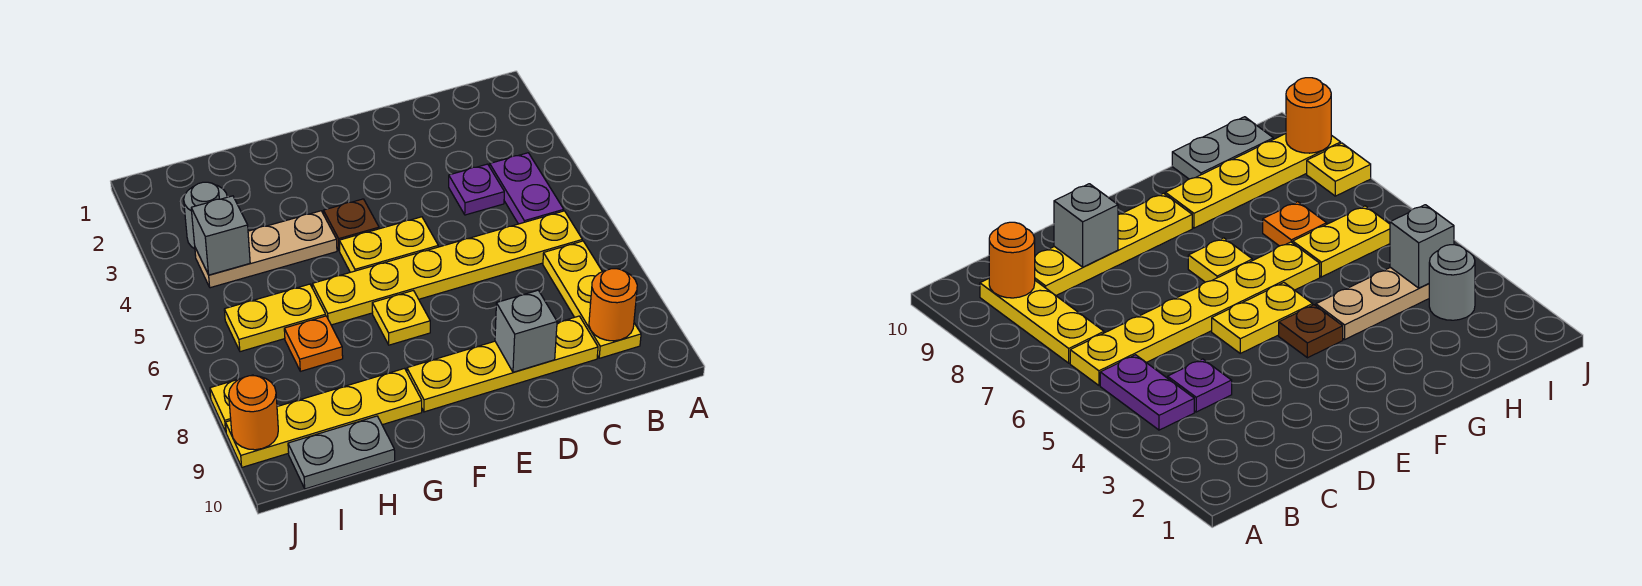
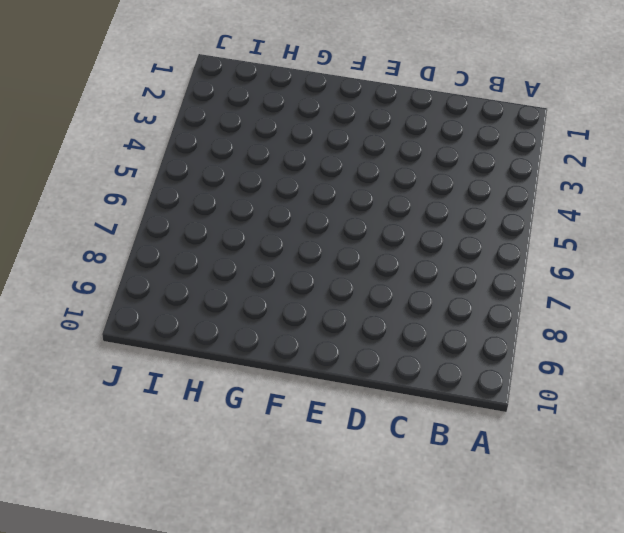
none -> purple plate B4:B5 level 1
none -> yellow plate B6:G6 level 1
none -> yellow plate B7:B9 level 1

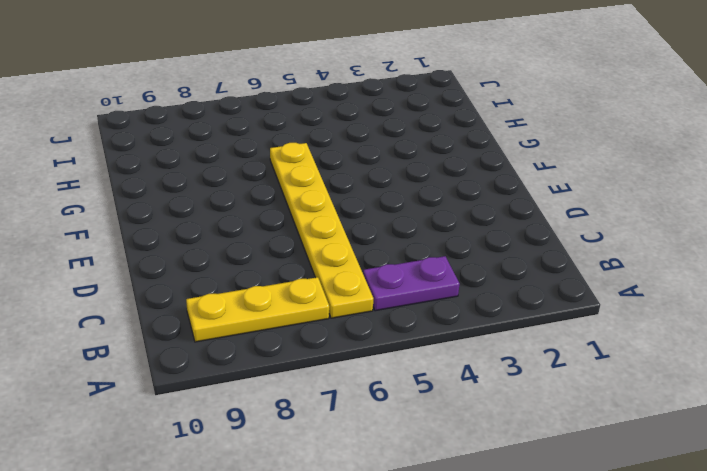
none -> purple plate C4 level 1
none -> yellow plate C9:F9 level 1
none -> yellow plate E5:F5 level 1

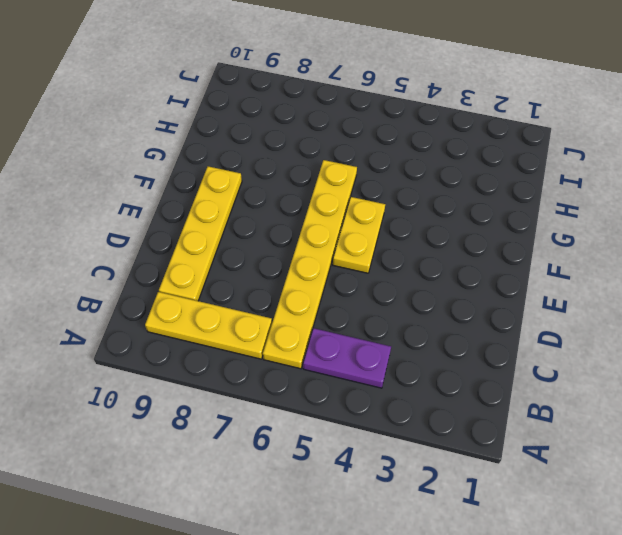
none -> purple plate C4 level 1
none -> brown plate F4 level 1
none -> yellow plate F7 level 1

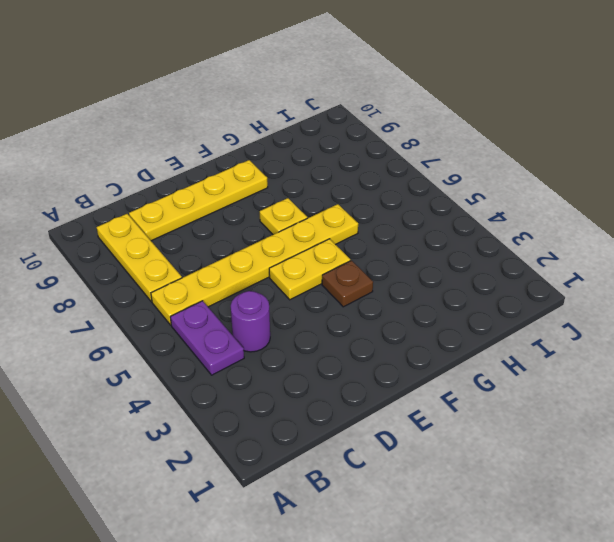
purple round brick C4 level 1 -> purple plate C4 level 1
none -> tan plate G4:I4 level 1
none -> yellow plate G9:J9 level 1
none -> yellow plate H6:I6 level 1

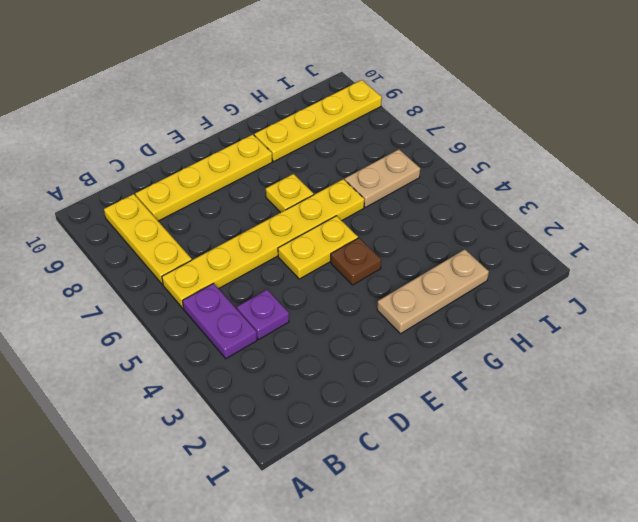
tan plate F2:H2 level 1 -> tan plate G4:I4 level 1
tan plate H6:I6 level 1 -> yellow plate H6:I6 level 1
none -> orange plate H7 level 1
none -> grey plate H10:I10 level 1
none -> grey round brick I3 level 1

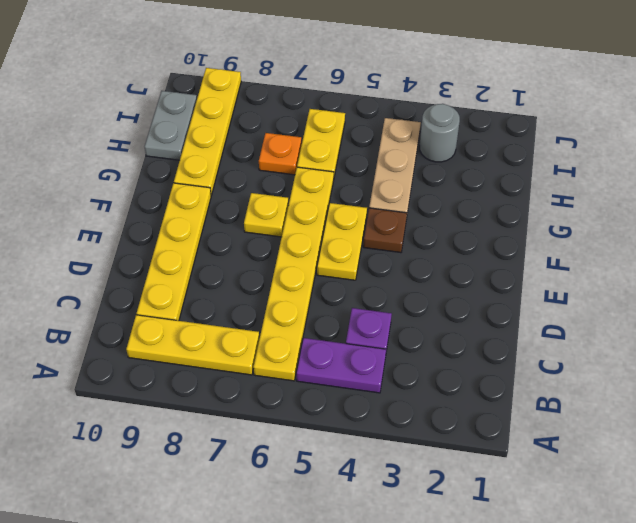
none -> yellow plate J8 level 1
none -> orange round brick B9 level 2
none -> grey brick D9 level 2

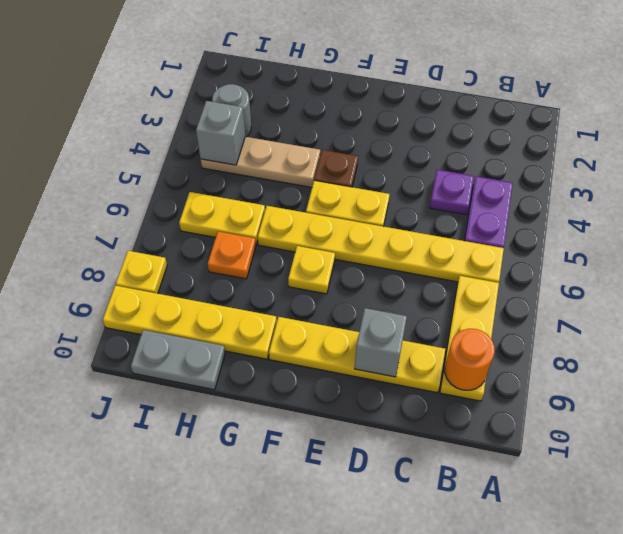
none -> orange round brick J9 level 2

